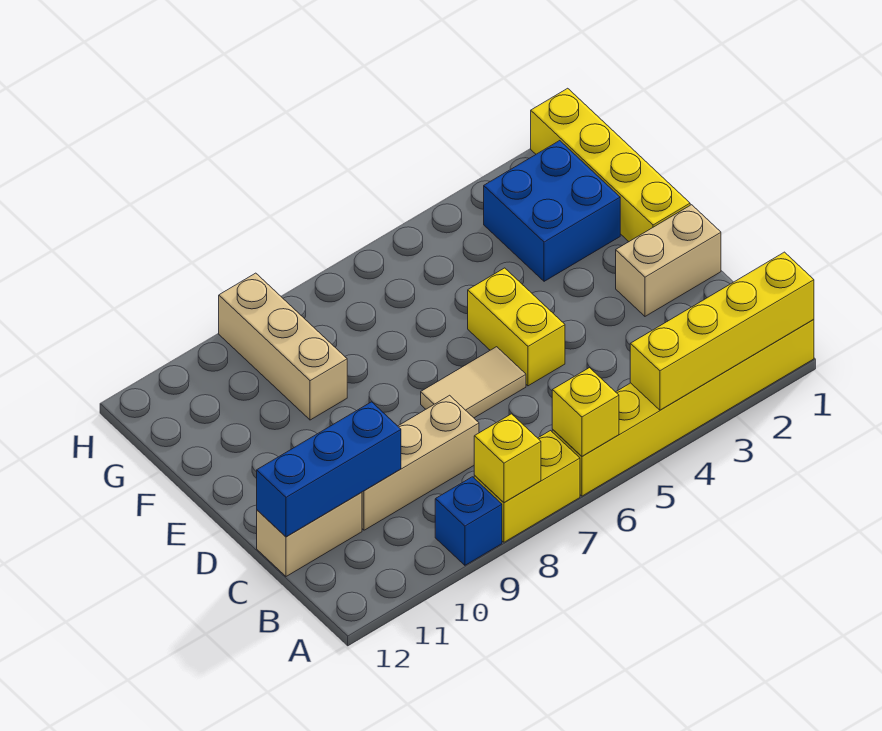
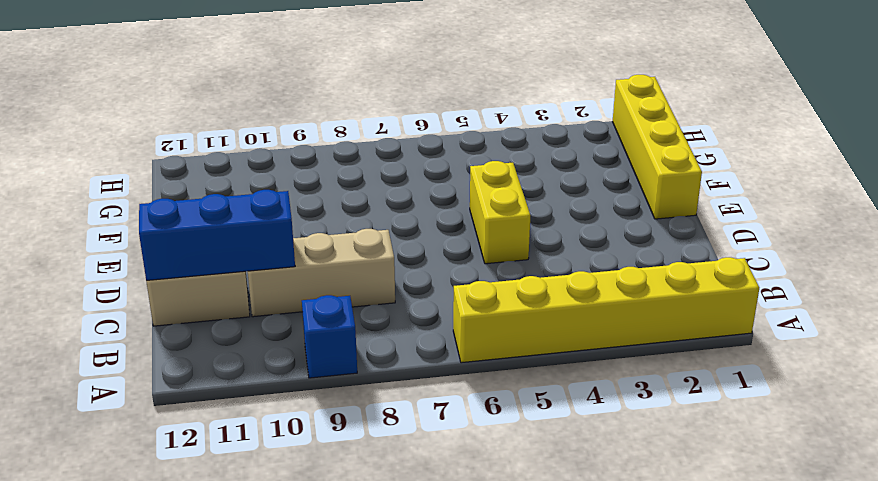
none -> yellow brick A7:A8 level 1
none -> tan brick D1:D2 level 1
none -> tan tile D6:D7 level 1

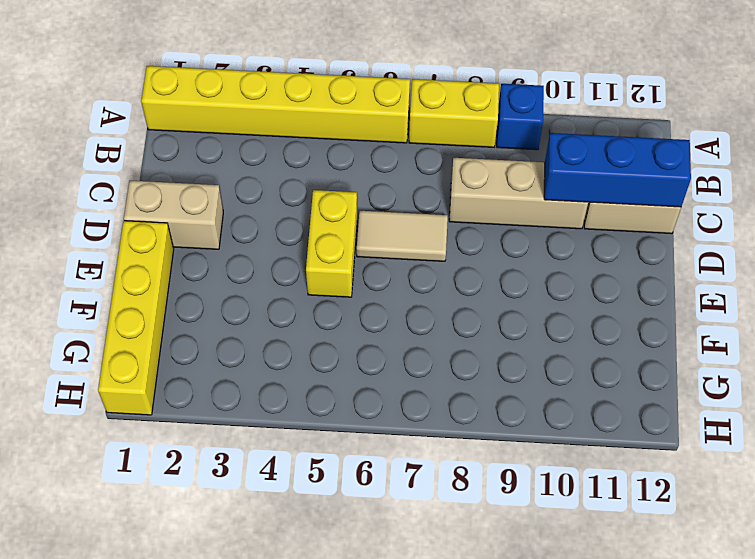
none -> blue brick F2:G3 level 1
none -> tan brick F9:H9 level 1
none -> yellow brick A1:A4 level 2

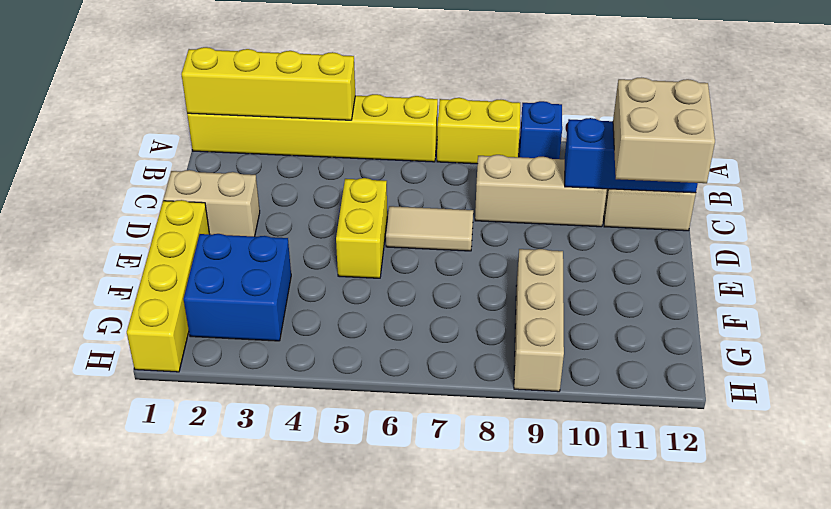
tan brick C11:D12 level 3 -> none
none -> yellow brick A6 level 2
none -> yellow brick A8 level 2

